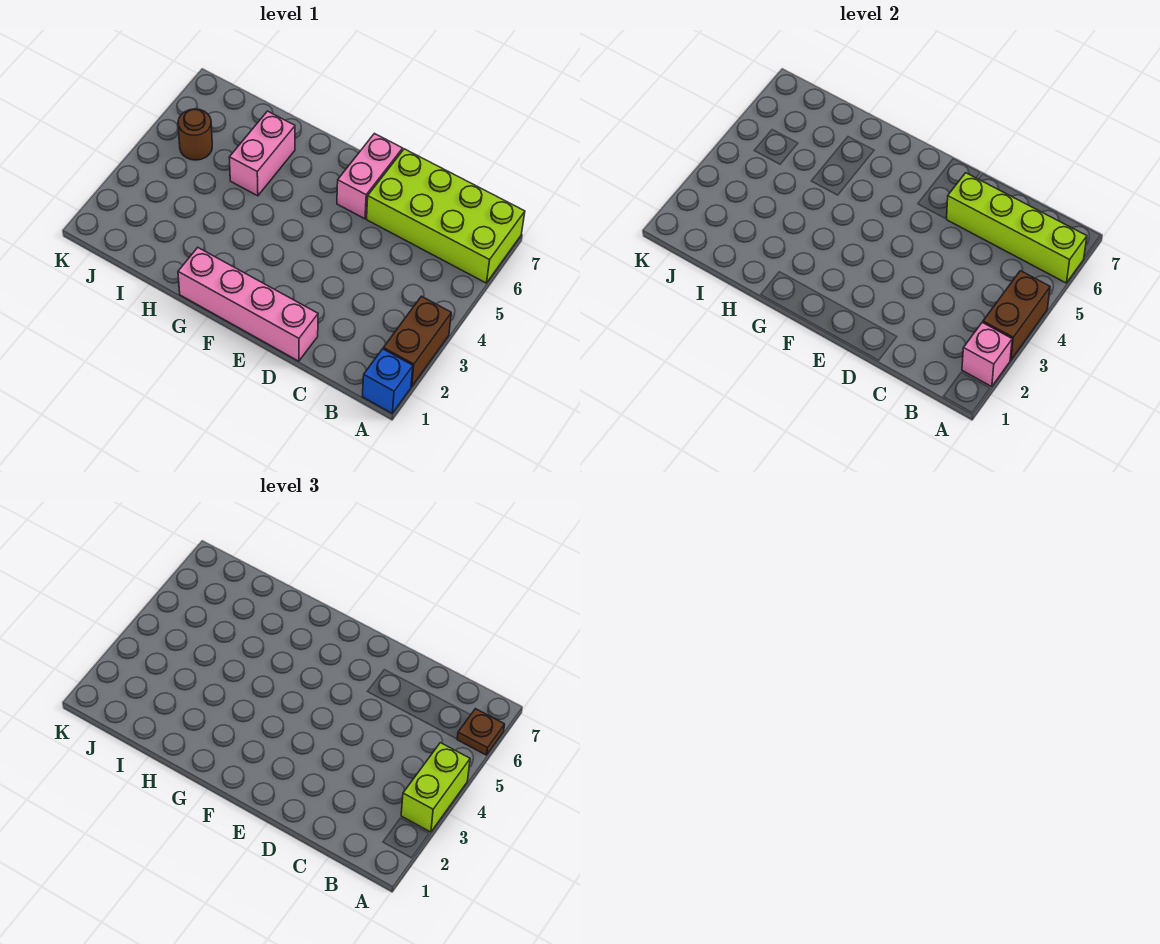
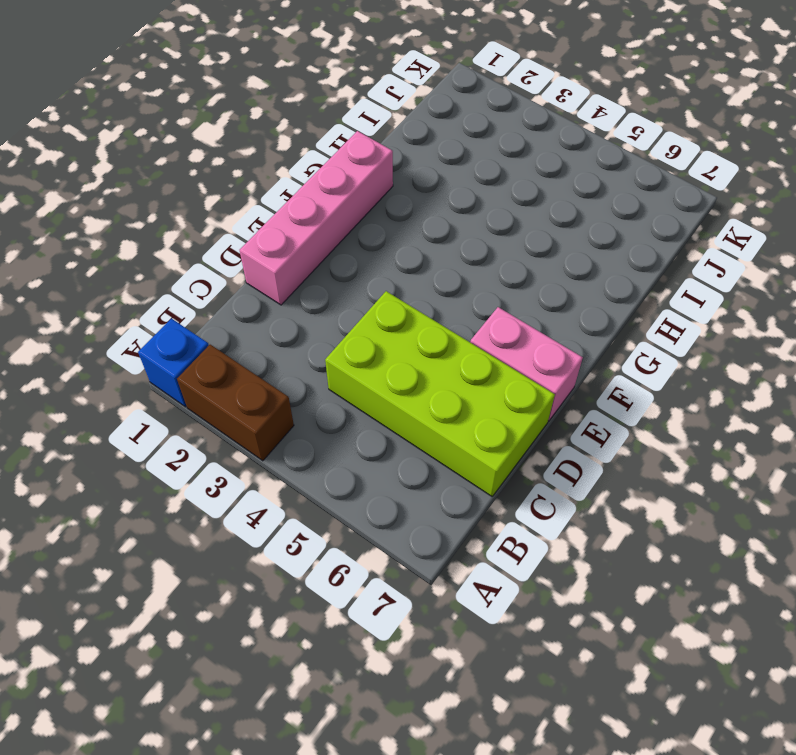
lime brick C4:D7 level 1 -> lime brick A6:D7 level 1
none -> pink brick H5:H6 level 1
none -> brown round brick J5 level 1
none -> pink brick A2 level 2

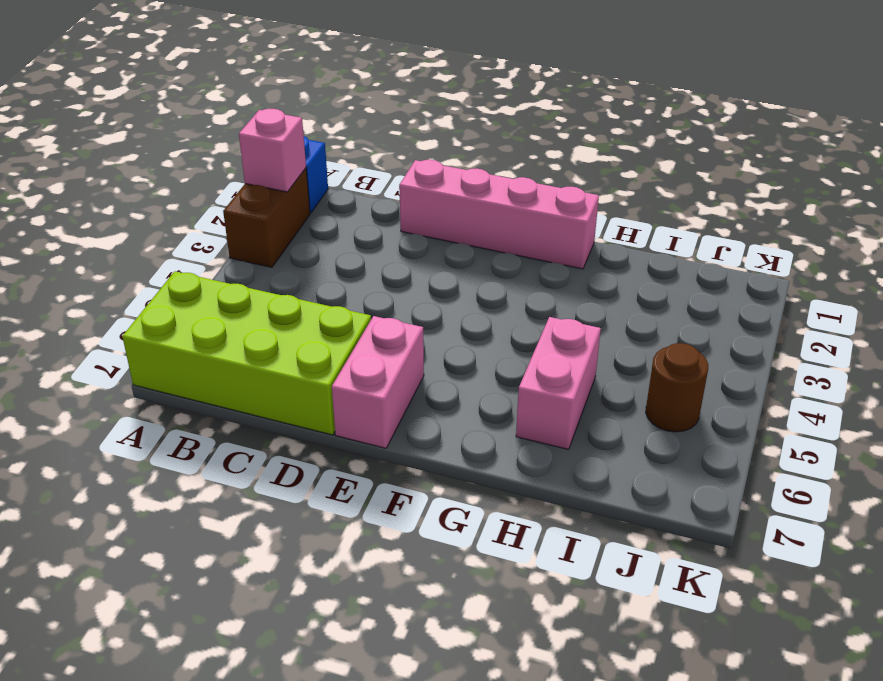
none -> brown brick A3:A4 level 2
none -> lime brick A6:D6 level 2
none -> lime brick A3:A4 level 3

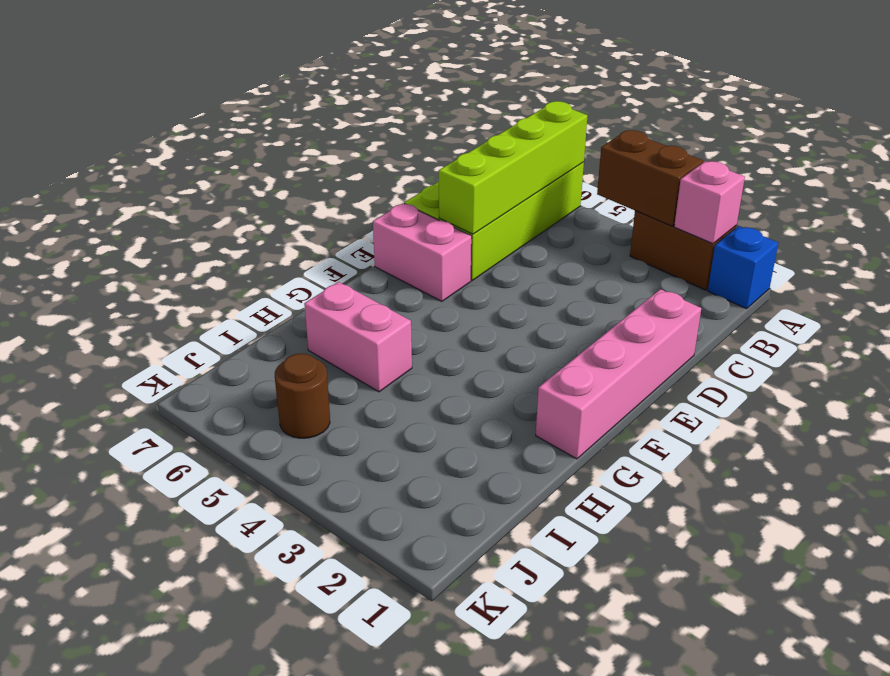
none -> lime brick A3:A4 level 3
none -> brown plate A6 level 3

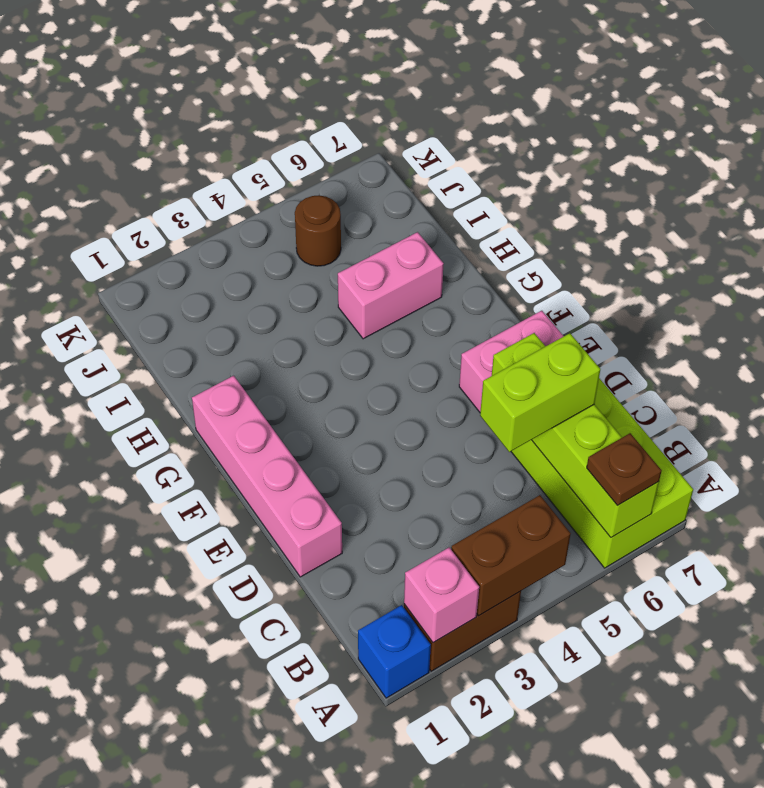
lime brick C5:C6 level 3 -> lime brick A3:A4 level 3

